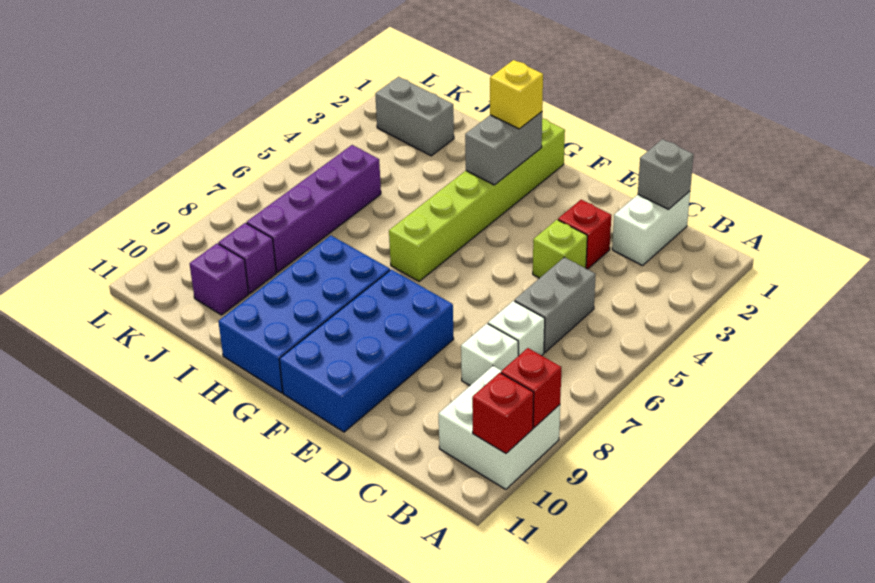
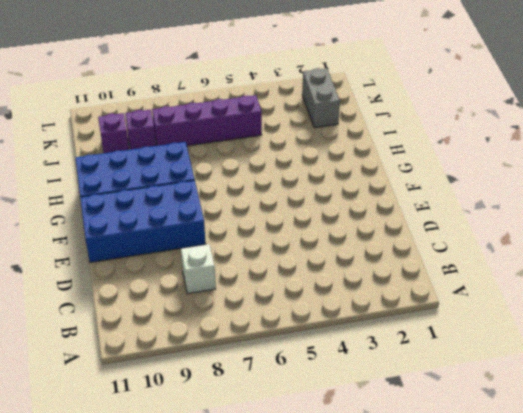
none -> white brick A9:B10 level 1
none -> white brick C1:C2 level 1
none -> grey brick C5:C6 level 1

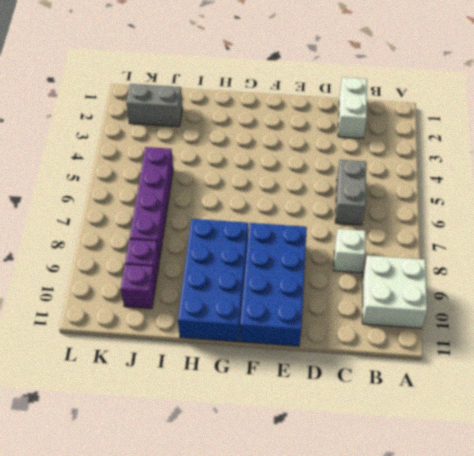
none -> white brick C7 level 1
none -> red brick D3 level 1
none -> lime brick D4 level 1

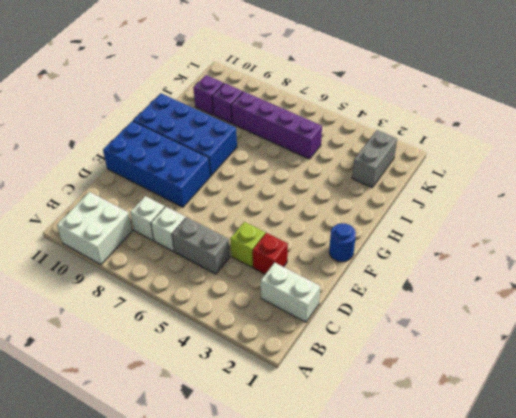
blue round brick F1 level 1 -> none
none -> lime brick G1:G6 level 1
none -> red brick A9 level 2
none -> red brick A10 level 2

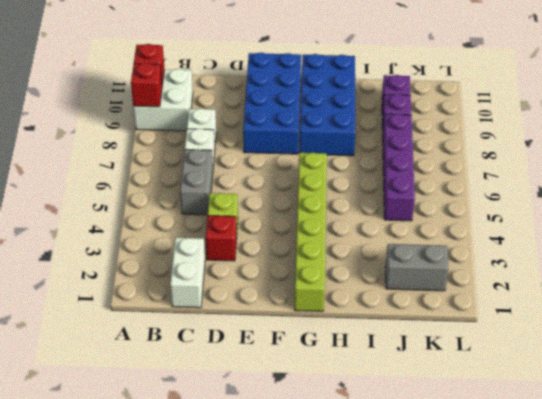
none -> grey brick C1 level 2
none -> grey brick G2:G3 level 2
none -> yellow brick G2 level 3

